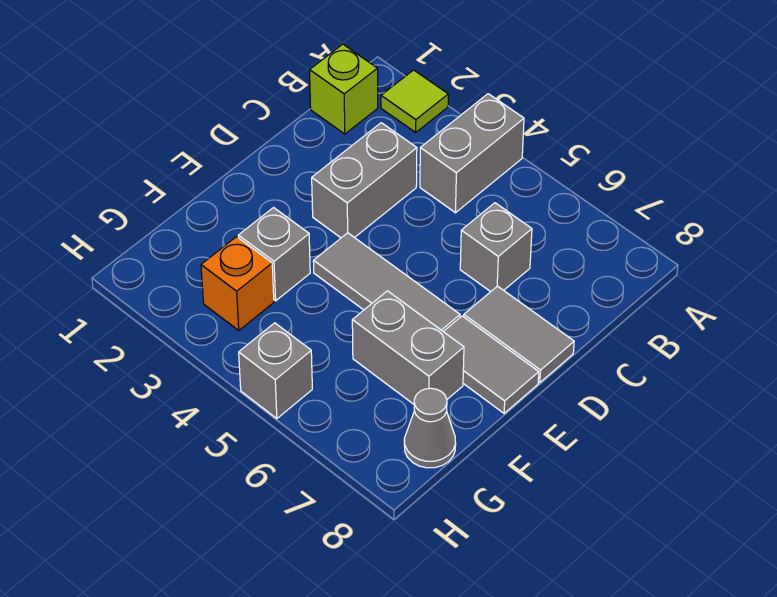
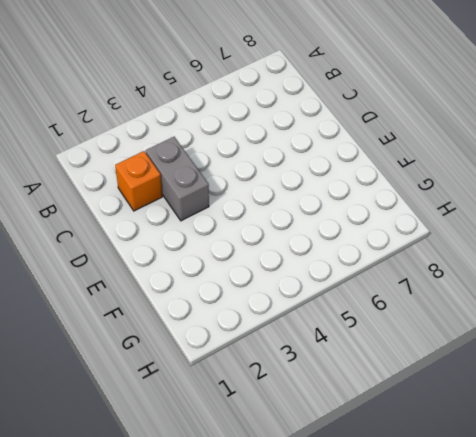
orange brick C2 level 1 -> orange brick G3 level 1
none -> lime tile A2 level 1
none -> grey brick A4:B4 level 1
none -> lime brick B1 level 1

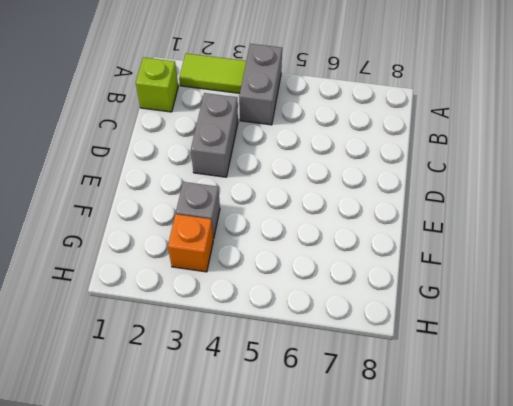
lime tile A2:A3 level 1 -> lime tile A2 level 1
none -> grey brick C6 level 1
none -> grey tile D7:D8 level 1
none -> grey tile E4:E6 level 1

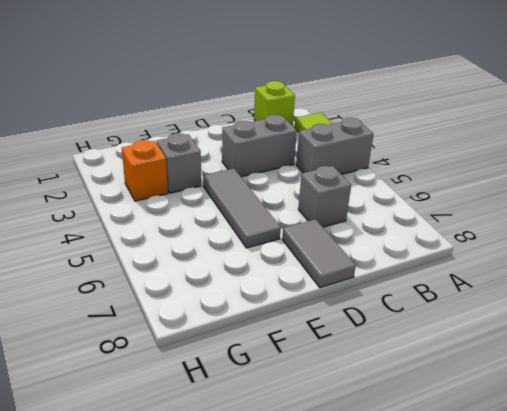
none -> grey tile E7:E8 level 1
none -> grey brick F6:F7 level 1
none -> grey cone G8 level 1

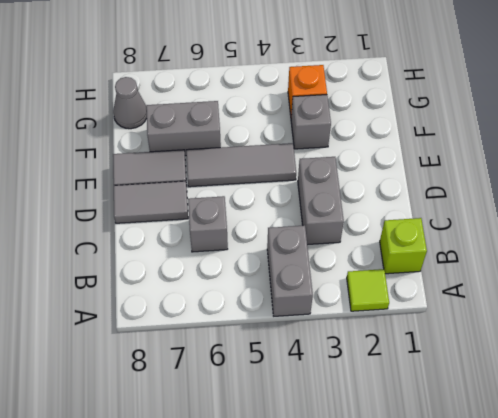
none -> grey brick H5 level 1

